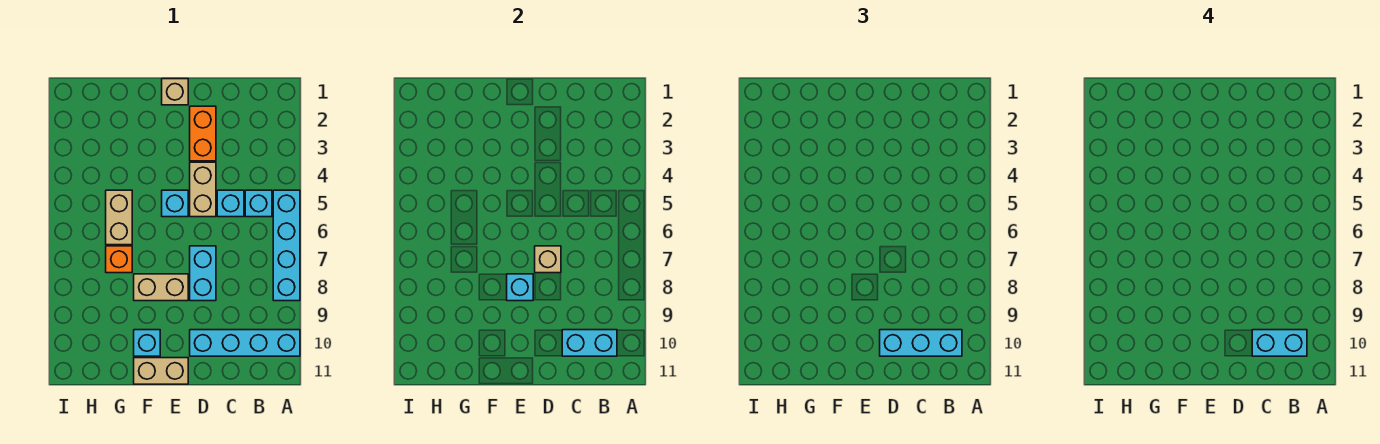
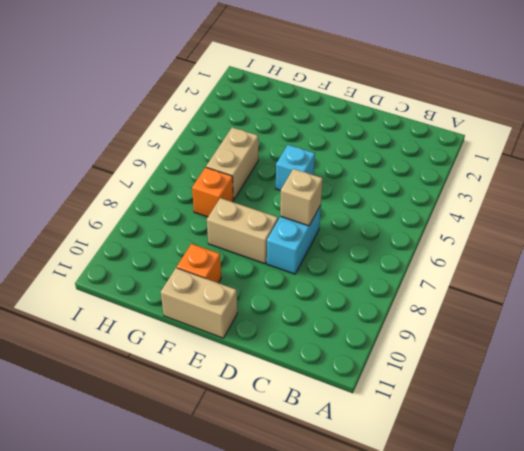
orange brick F10 level 1 -> cyan brick F10 level 1
none -> cyan brick A5:A8 level 1
none -> cyan brick A10:D10 level 1
none -> cyan brick B5 level 1

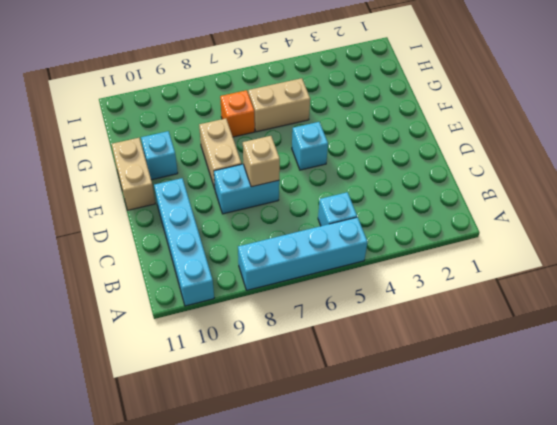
none -> cyan brick C5 level 1
none -> orange brick D2:D3 level 1
none -> tan brick D4:D5 level 1

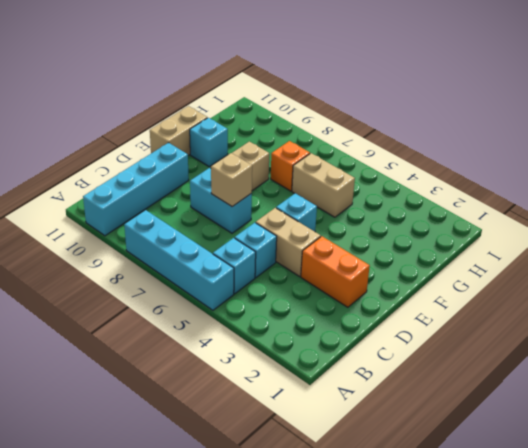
none -> tan brick E1 level 1
none -> cyan brick B10:C10 level 2
none -> cyan brick E8 level 2

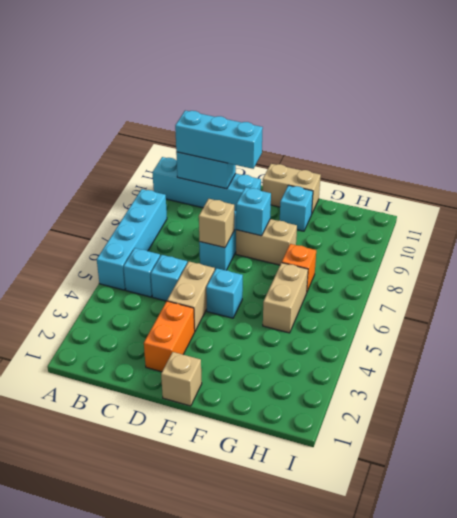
none -> cyan brick B10:C10 level 4

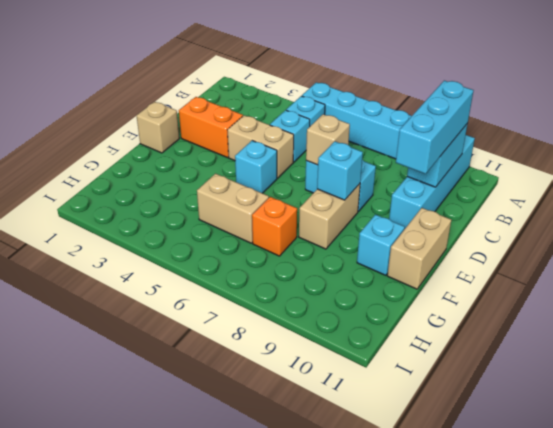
none -> cyan brick B10:C10 level 4

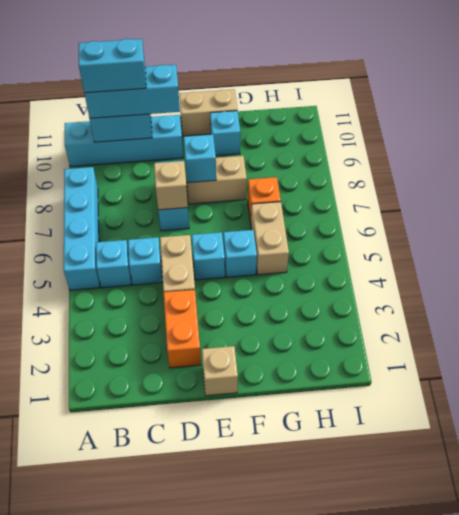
cyan brick F5 level 1 -> none

